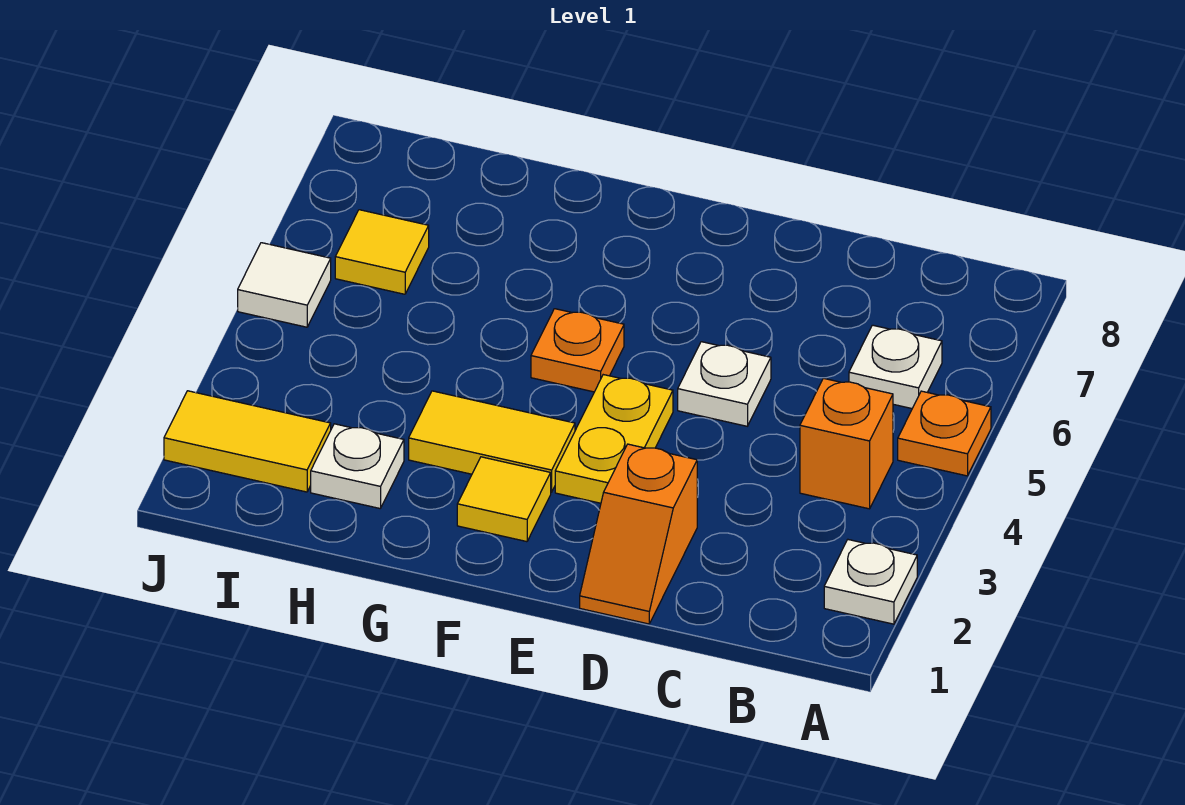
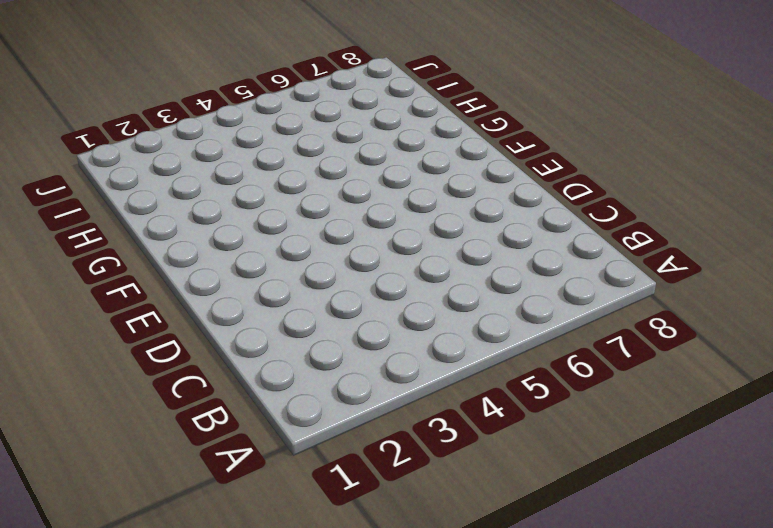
none -> white plate A2 level 1
none -> orange plate A5 level 1
none -> orange brick B4 level 1

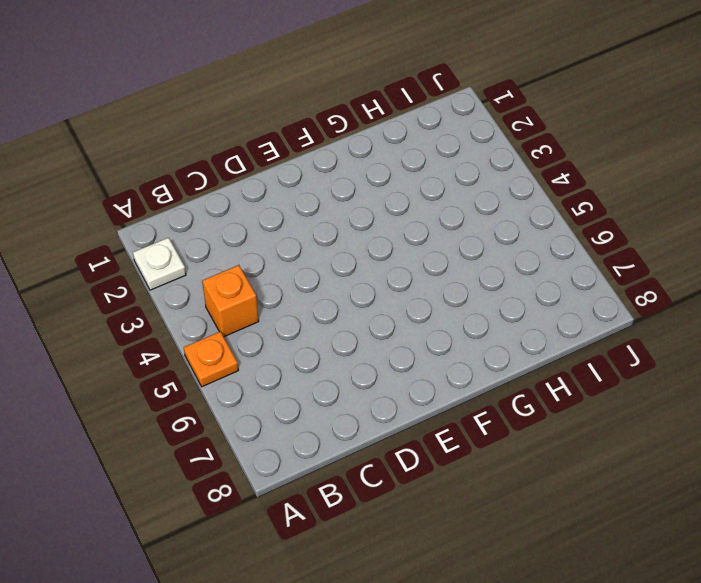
none -> white plate B6 level 1
none -> orange slope D1:D2 level 1 top 2
none -> white plate D5 level 1

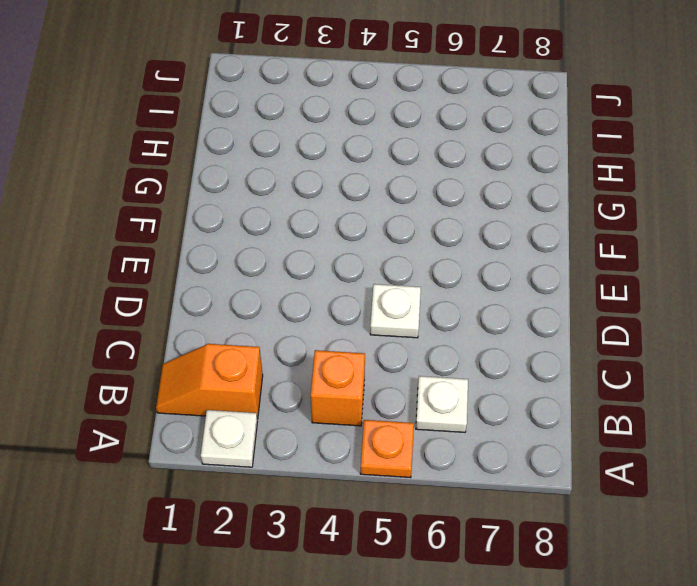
orange slope B1:B2 level 1 top 2 -> orange slope D1:D2 level 1 top 2
none -> yellow plate E3:E4 level 1
none -> yellow tile F2 level 1
none -> yellow tile F3:G3 level 1

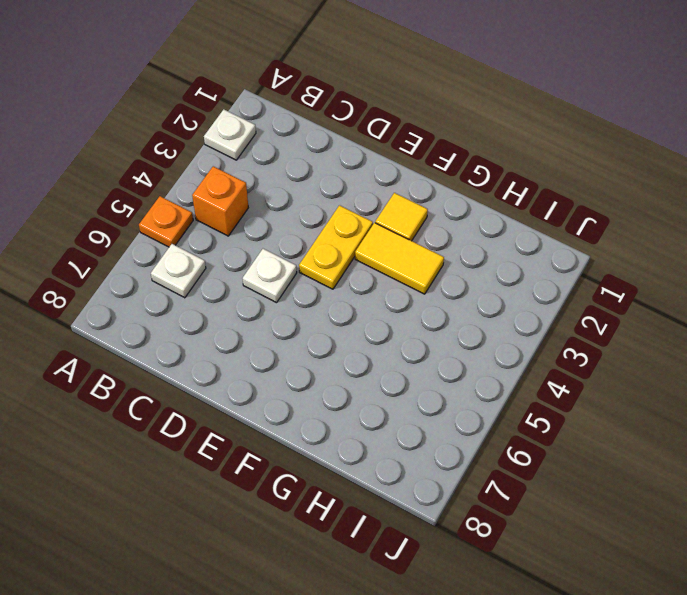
none -> orange slope D1:D2 level 1 top 2
none -> orange plate F5 level 1
none -> white plate H2 level 1

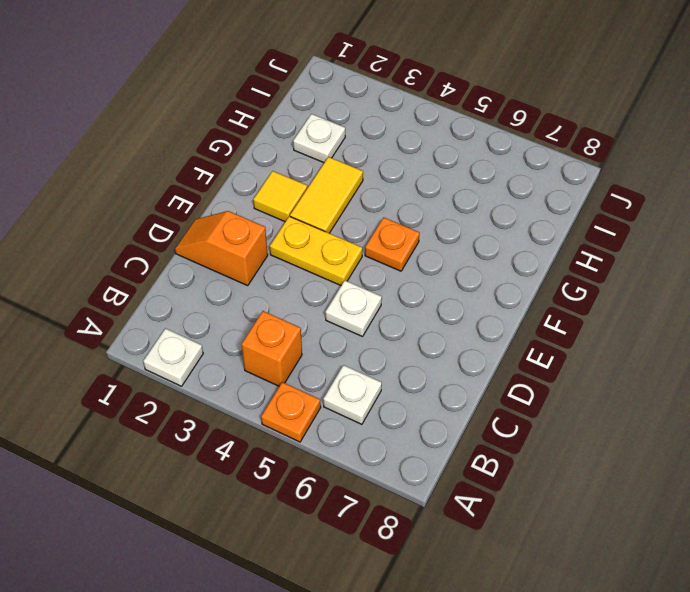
none -> yellow tile I2:J2 level 1
none -> yellow tile I6 level 1
none -> white tile J5 level 1

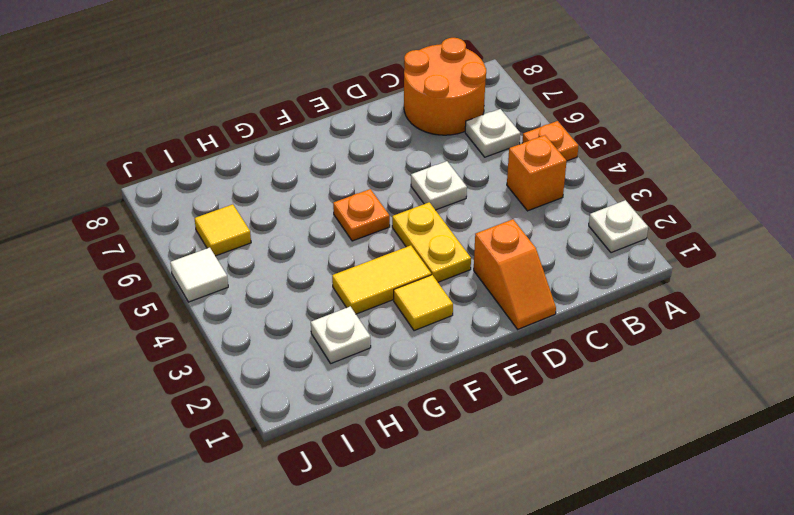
orange round brick B7:C8 level 1 -> none
none -> yellow tile I2:J2 level 1

